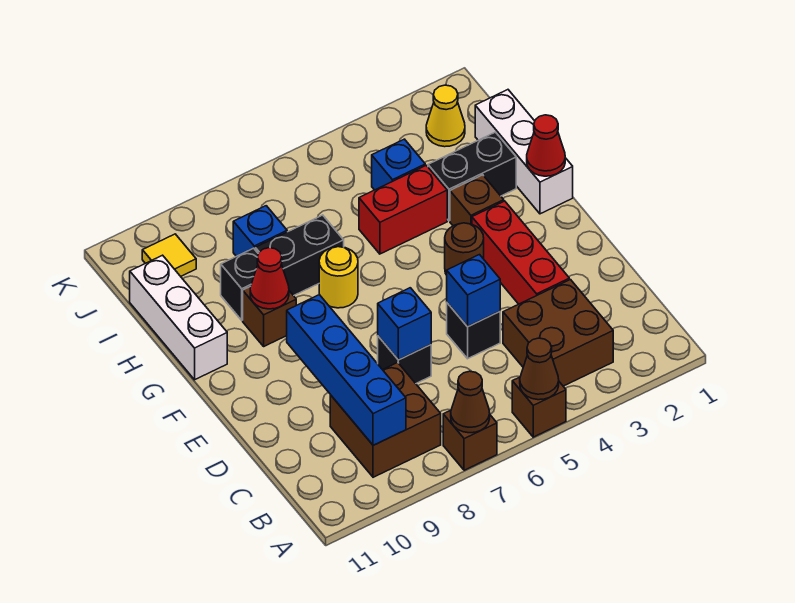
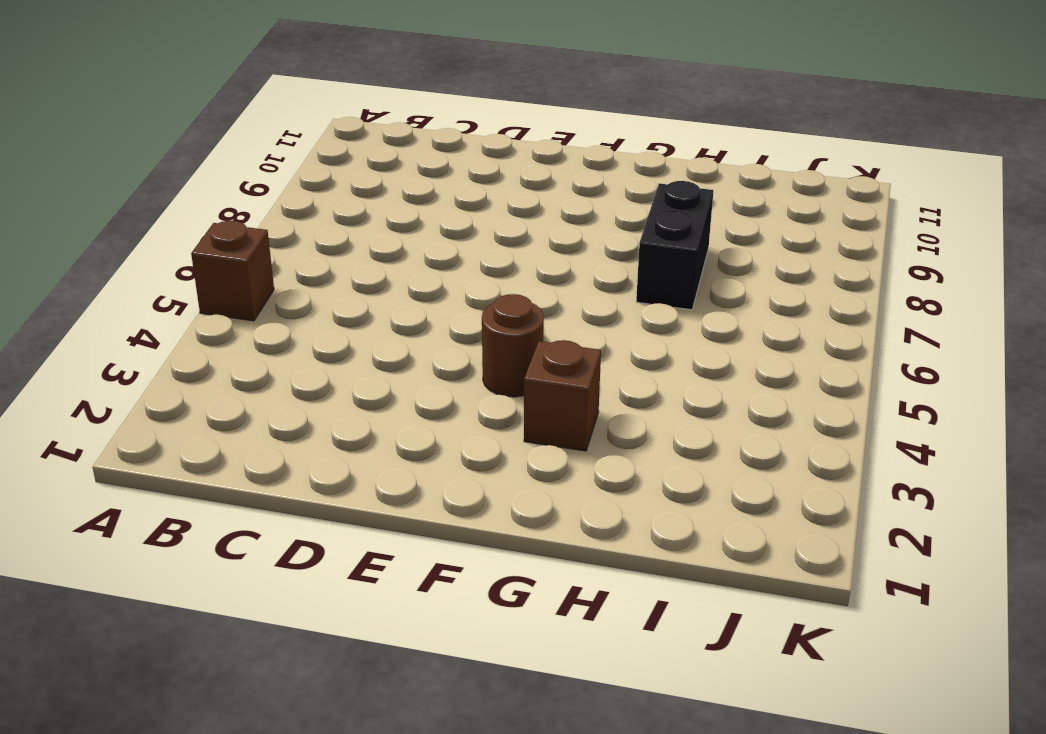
none -> brown brick A7 level 1
none -> brown brick B3:C4 level 1
none -> brown brick B8:C9 level 1

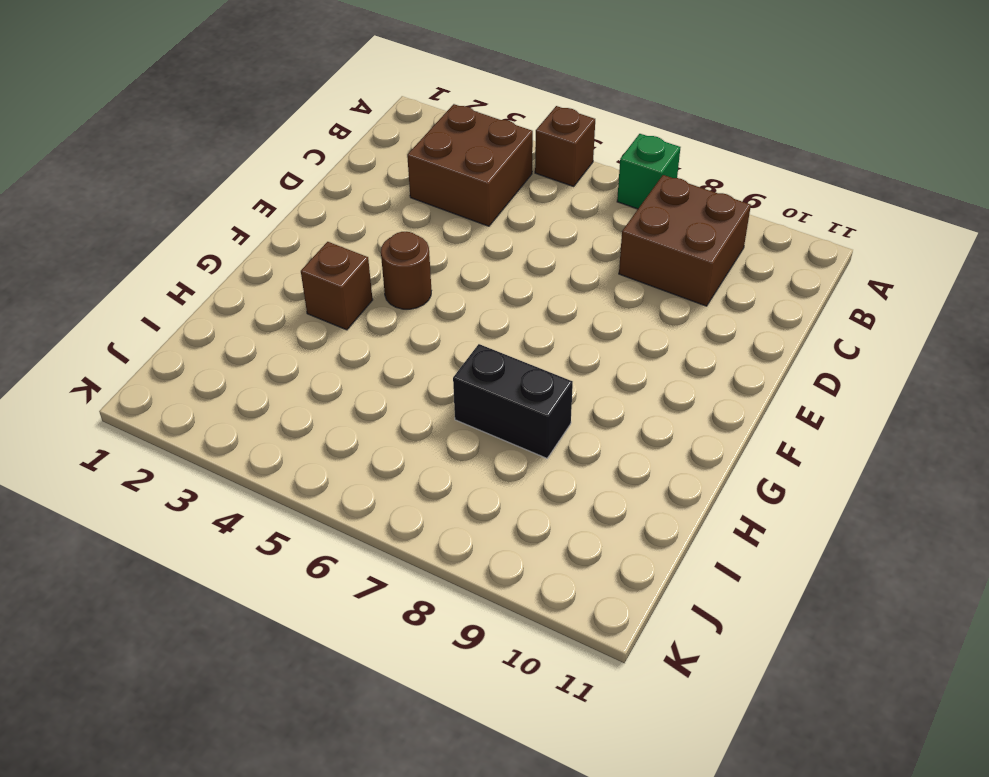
green brick A7 level 1 -> brown brick A7 level 1
none -> red brick D3:F3 level 1
none -> black brick D5 level 1
none -> black brick D7 level 1

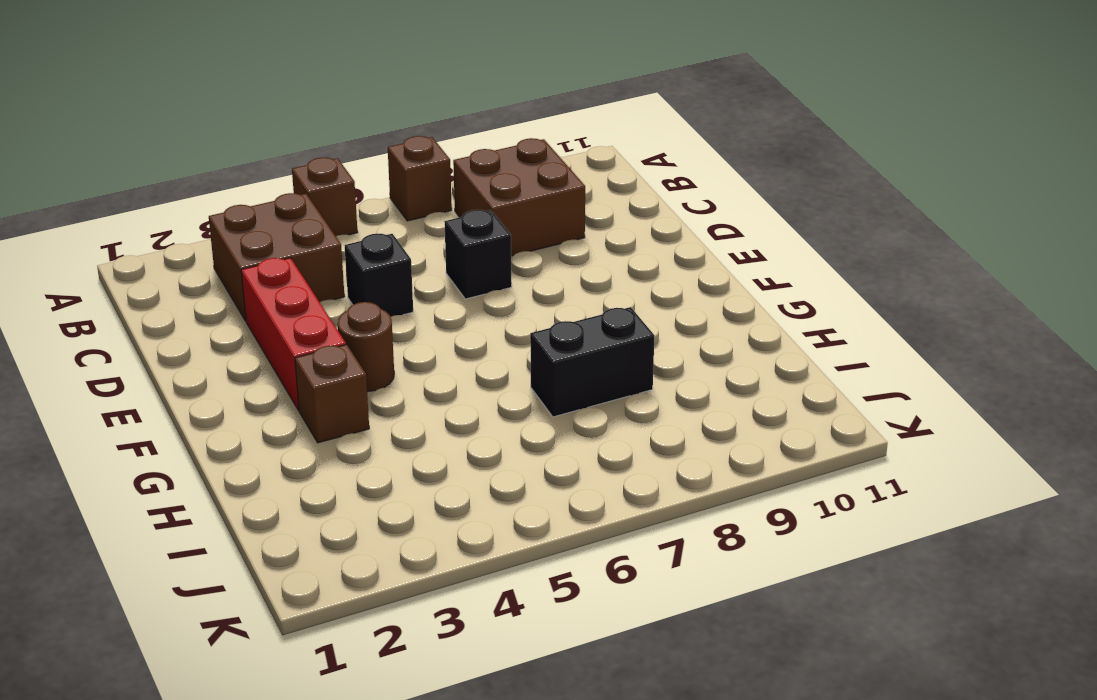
none -> white brick G1:I1 level 1
none -> yellow round brick G7 level 1
none -> brown brick G9 level 1

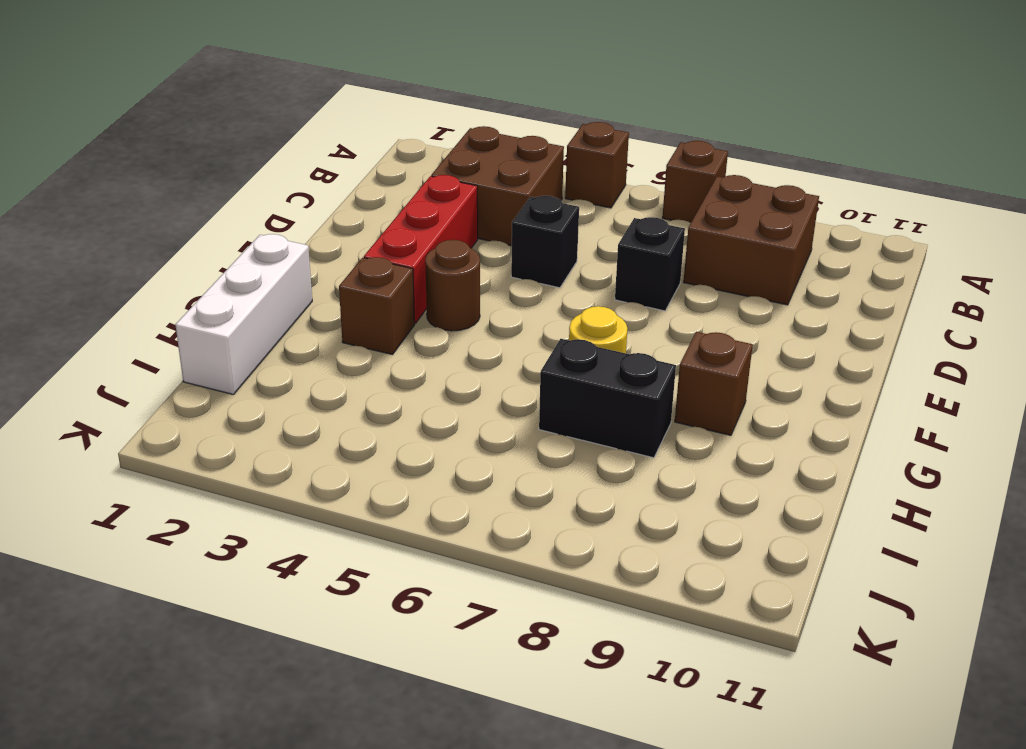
none -> white brick G11:I11 level 1
none -> black brick H2:H3 level 1
none -> red brick H4:H5 level 1

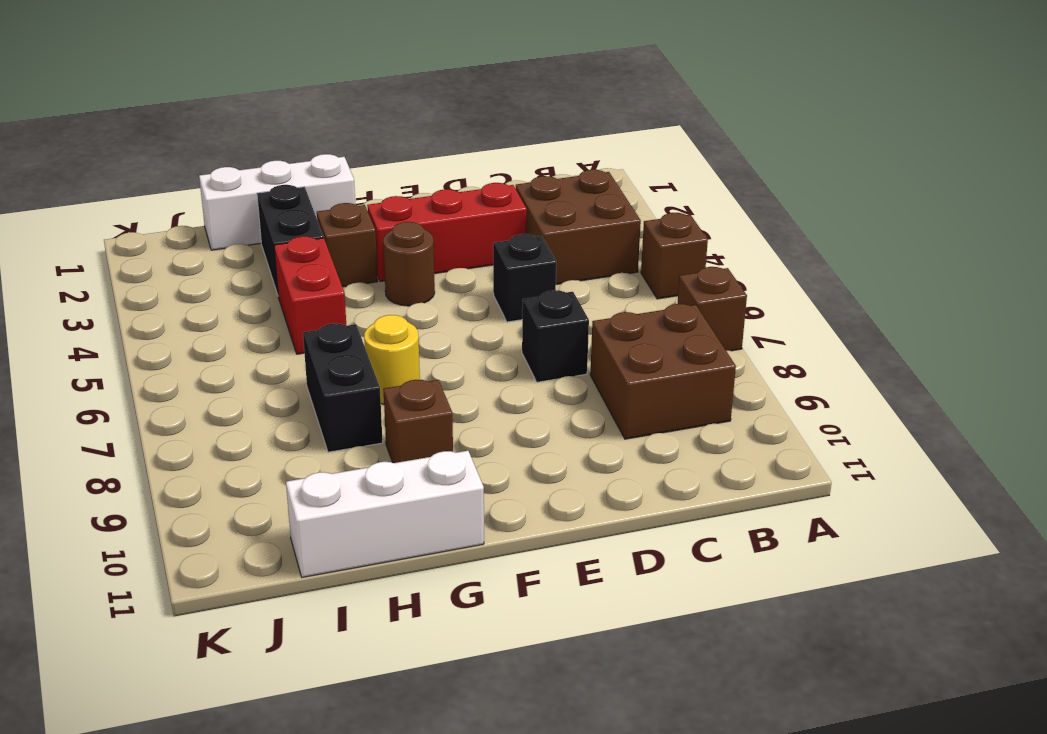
none -> black brick H9 level 1
none -> blue brick I4 level 1
none -> blue brick I8 level 1

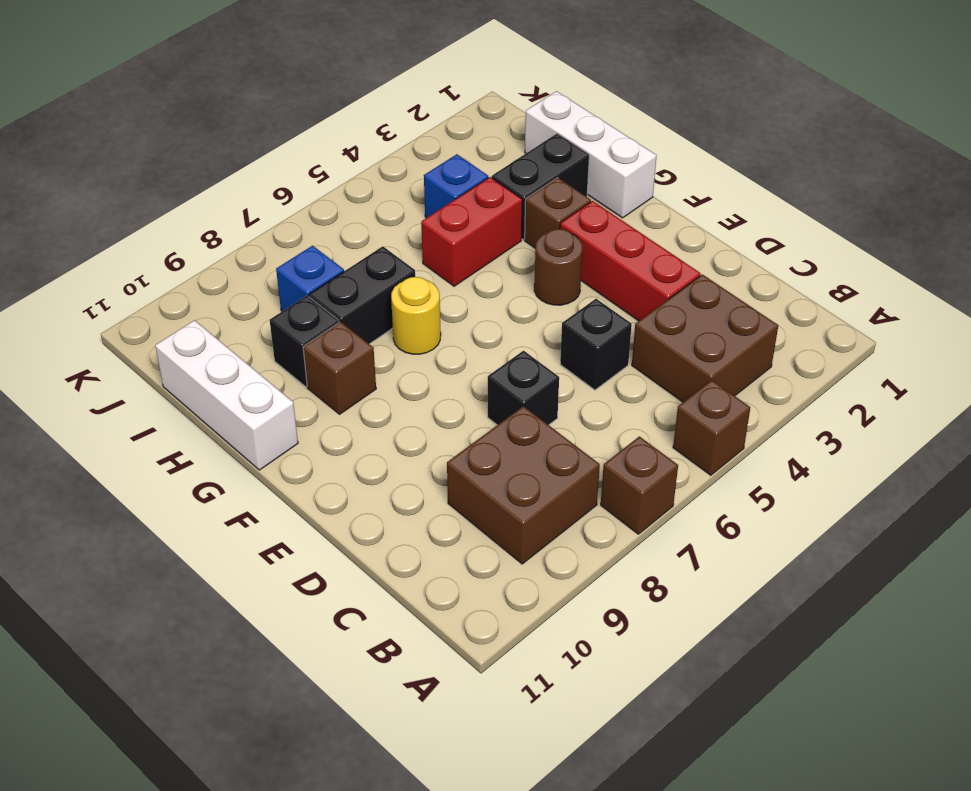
none -> yellow cone J2 level 1
none -> yellow tile J10 level 1
none -> brown cone A5 level 2

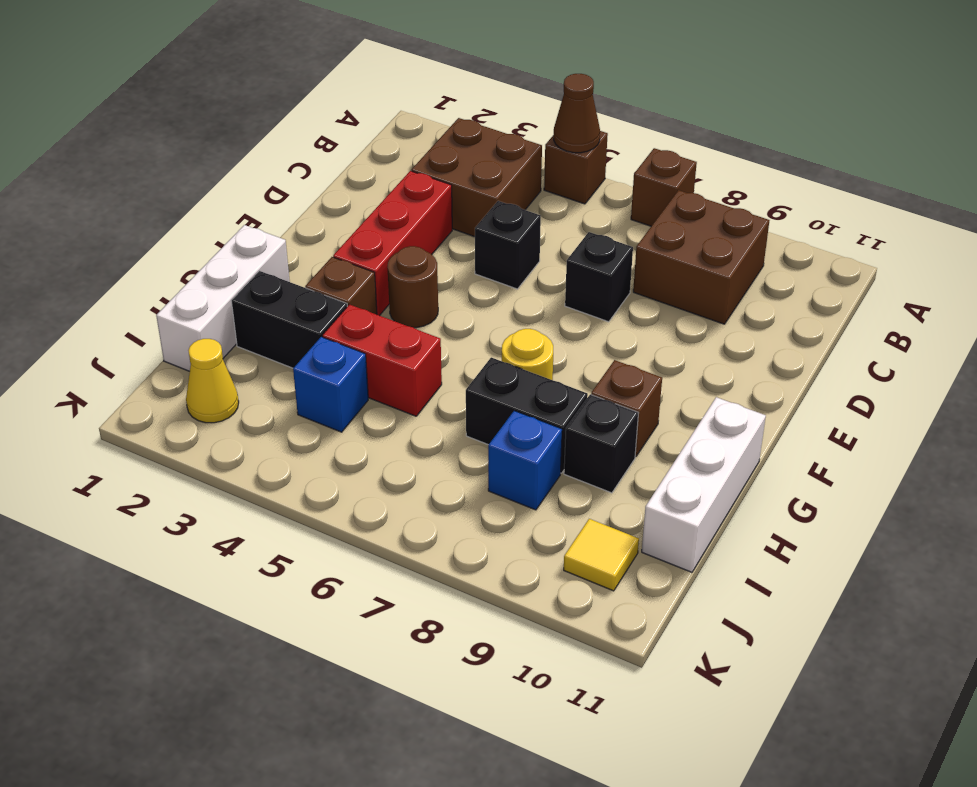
none -> brown cone A7 level 2
none -> blue brick B9:E9 level 2
none -> blue brick D5 level 2

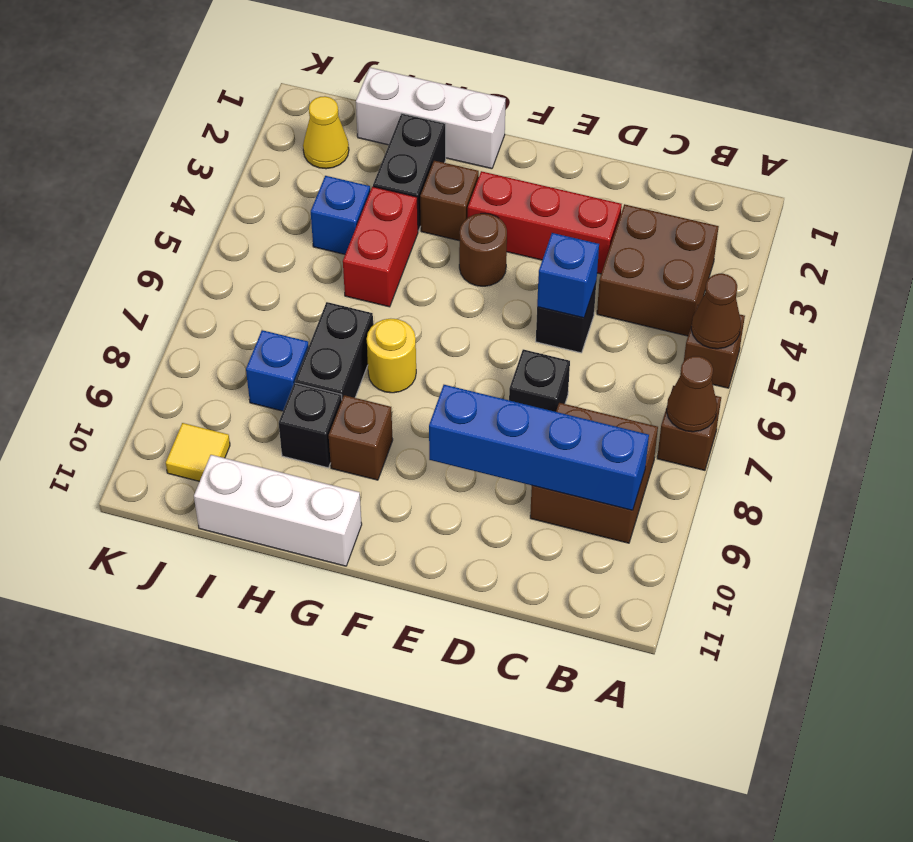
none -> blue brick D7 level 2
none -> red cone G1 level 2
none -> red cone G9 level 2

